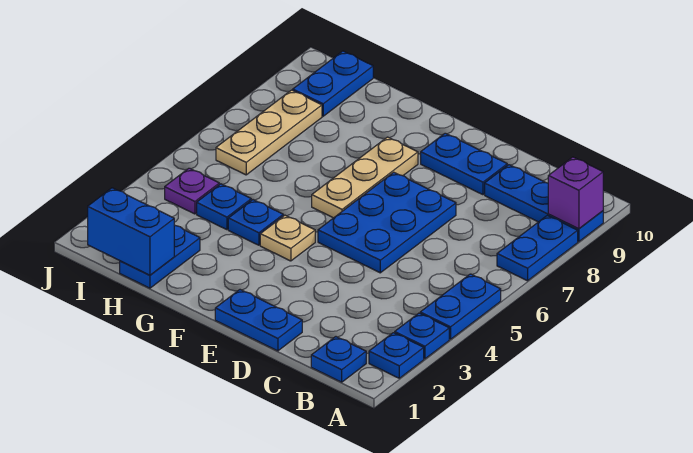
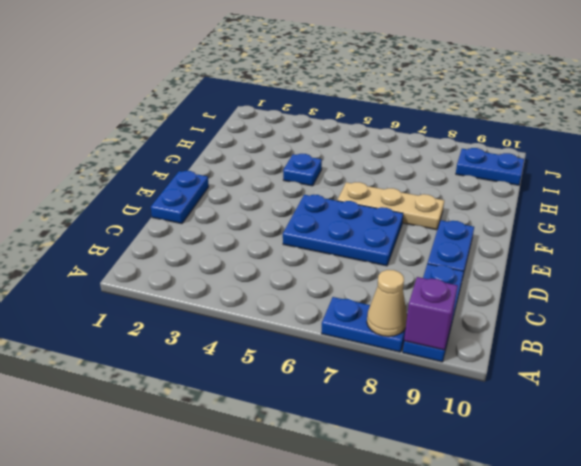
tan cone A8 level 2 -> none
none -> blue plate A2 level 1
none -> blue plate A3 level 1
none -> blue plate A4:A5 level 1

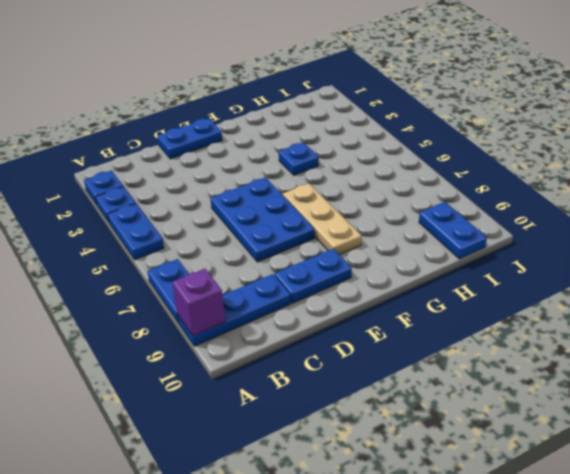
none -> blue plate B1 level 1
none -> tan plate F4 level 1
none -> blue plate H1:H2 level 1

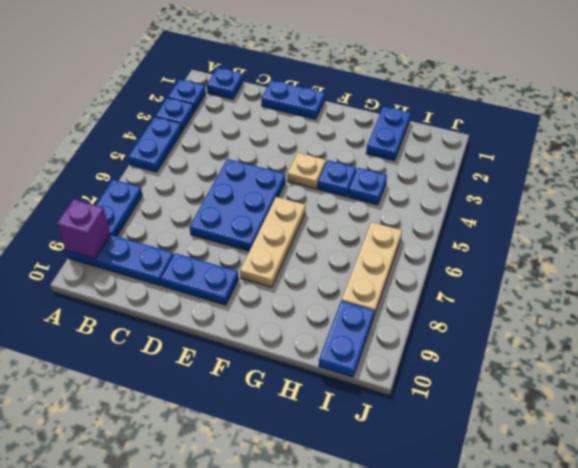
none -> purple plate I4 level 1
none -> blue brick H1:I1 level 2

